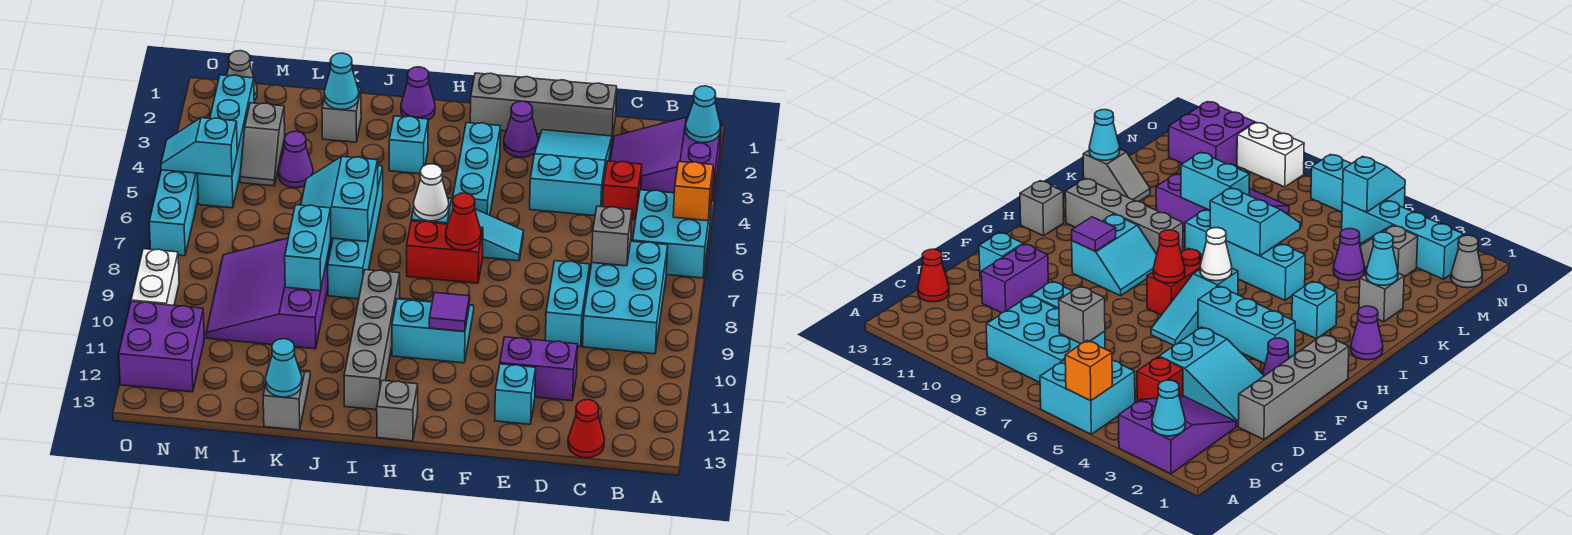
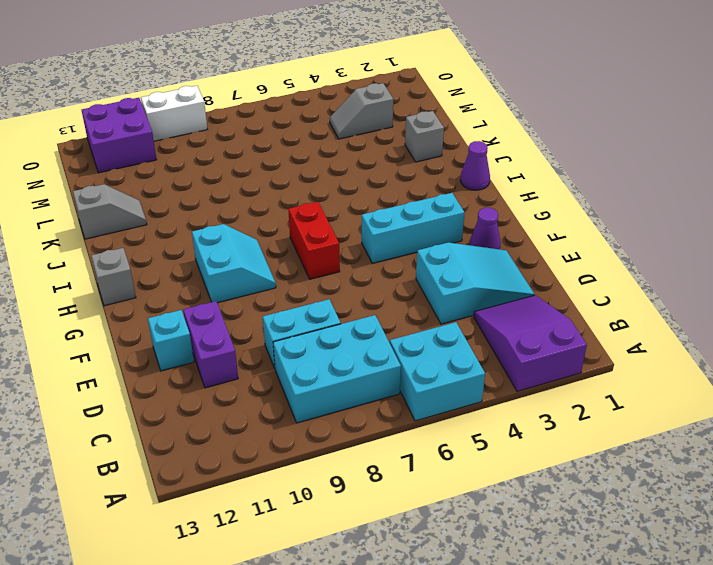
none -> red brick C4 level 1
none -> red cone C13 level 1
none -> grey brick D1:G1 level 1
none -> cyan slope F6:H6 level 1 top H

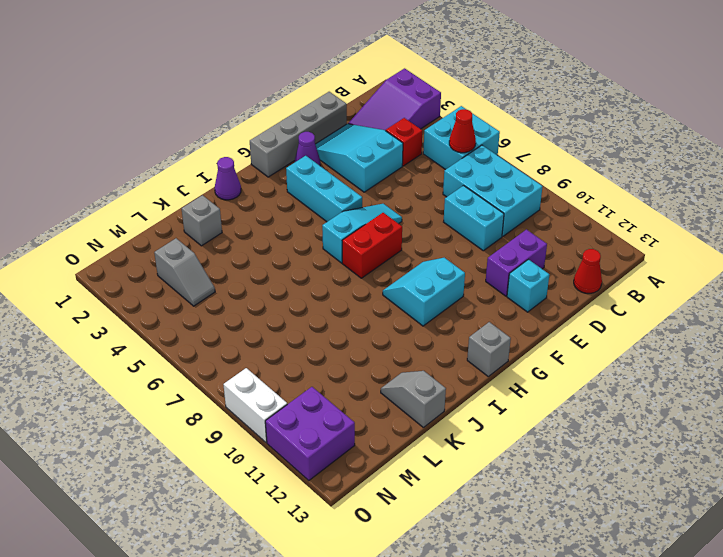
red cone B6 level 2 -> red cone G7 level 2
none -> cyan brick I3 level 1
none -> grey brick I9:I12 level 1
none -> cyan brick J5:J8 level 1
none -> purple slope K8:M10 level 1 top K

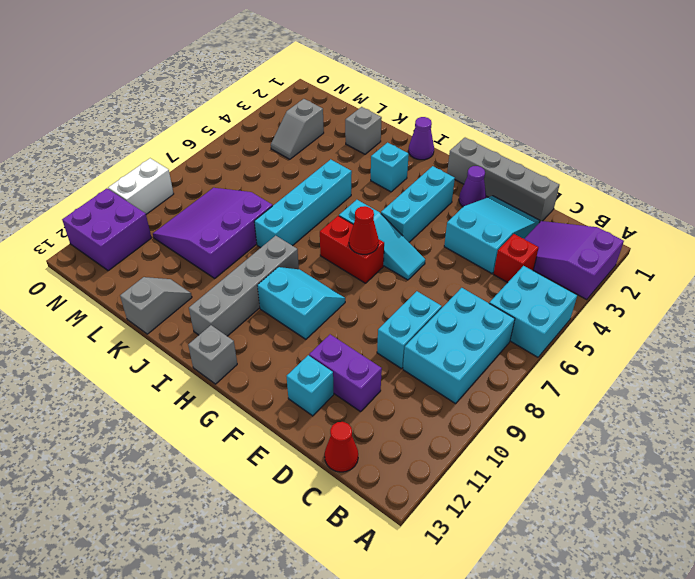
none -> purple cone L4 level 1
none -> grey cone N1 level 1
none -> cyan brick N2:N5 level 1
none -> cyan brick O5:O7 level 1

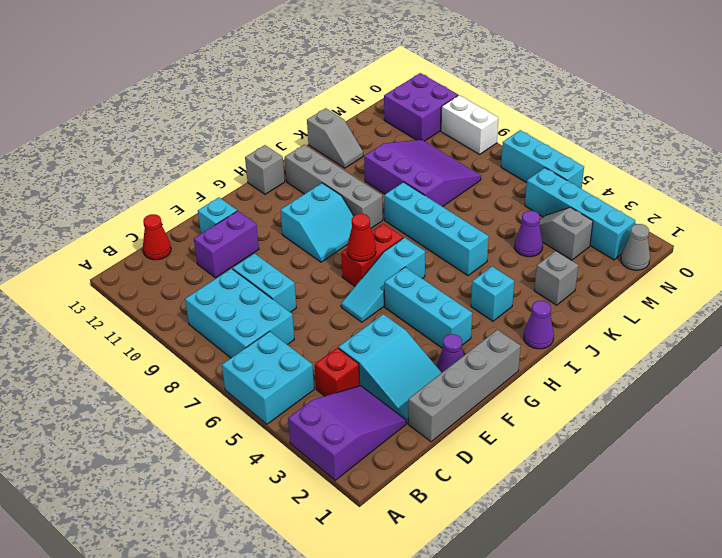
none -> cyan cone A2 level 2
none -> orange brick A5 level 2
none -> grey brick C7 level 2
none -> purple tile G10 level 2

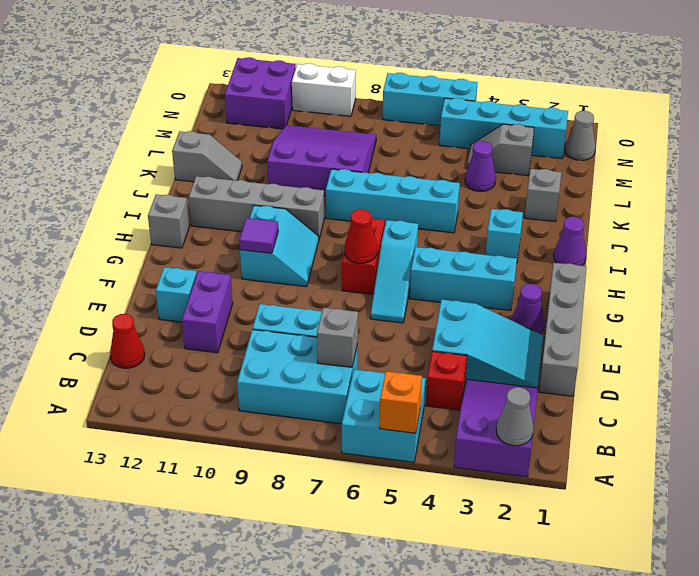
grey cone A2 level 2 -> cyan cone A2 level 2
none -> white cone H6 level 2
none -> cyan slope J6:K7 level 2 top J
none -> cyan cone K2 level 2
none -> cyan brick K8:K9 level 2

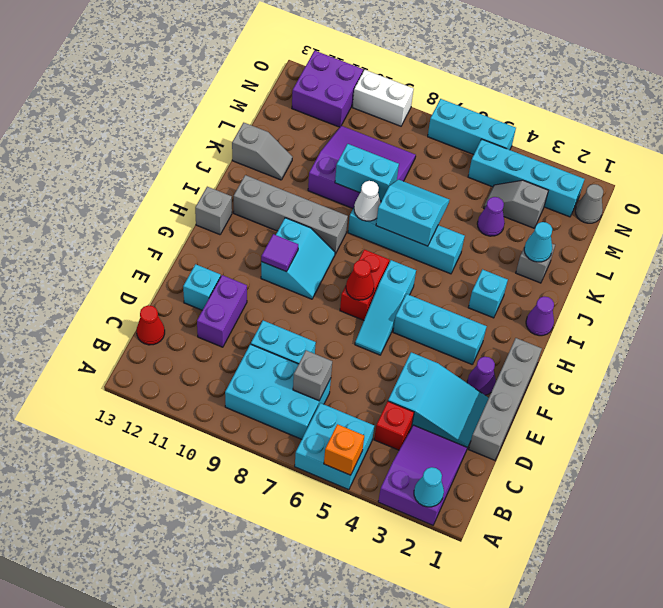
white cone J8 level 2 -> white cone H6 level 2
none -> cyan cone K13 level 2
none -> cyan slope N5:O5 level 2 top N

